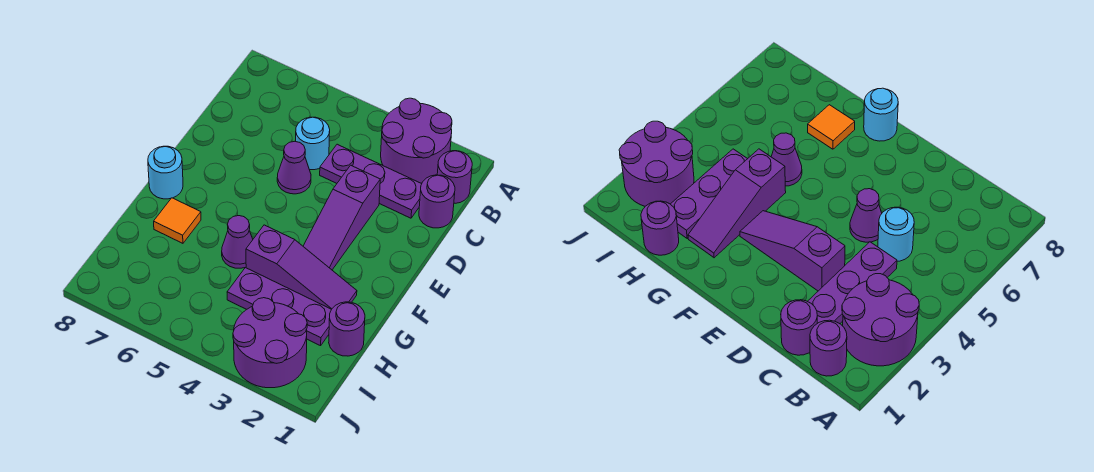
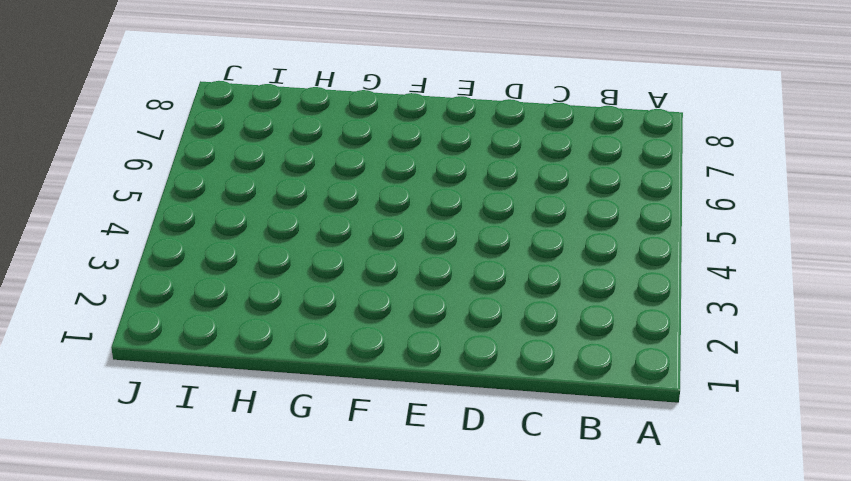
none -> purple round brick A2:B3 level 1
none -> purple round brick B1 level 1
none -> purple round brick C1 level 1

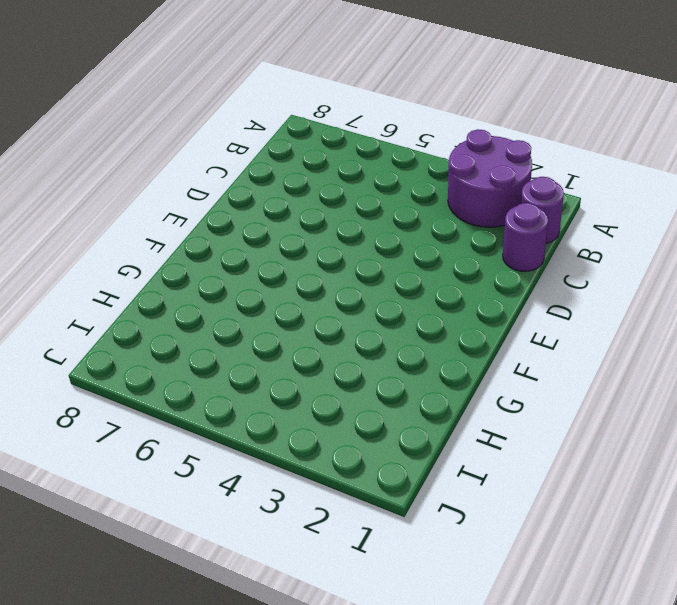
none -> purple plate C2:C4 level 1
none -> cyan round brick C5 level 1
none -> purple slope D3:F3 level 1 top D

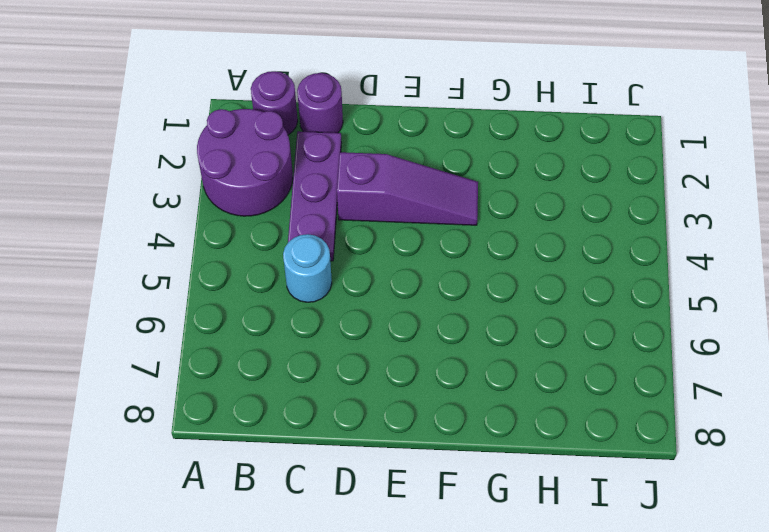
none -> purple cone D5 level 1
none -> cyan round brick F8 level 1
none -> purple slope G2:G4 level 1 top 4

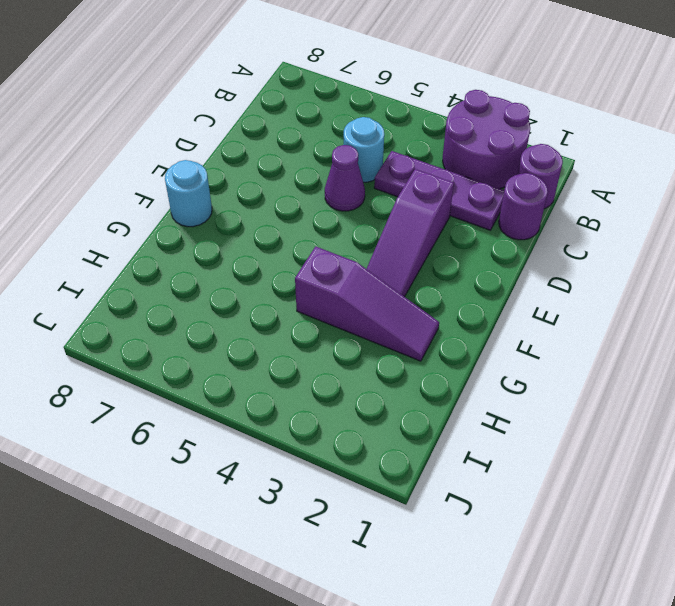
none -> purple cone G5 level 1
none -> orange tile G7 level 1
none -> purple round brick H1 level 1

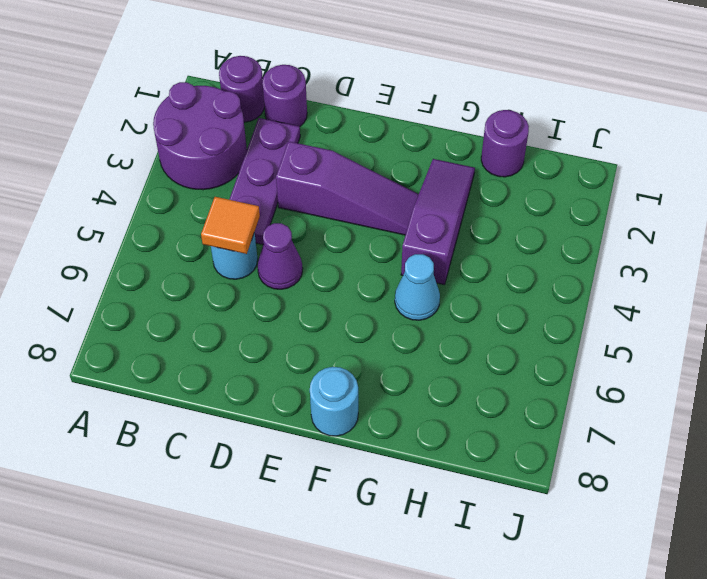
orange tile C5 level 2 -> orange tile G7 level 1
cyan cone G5 level 1 -> purple cone G5 level 1
none -> purple plate H2:H4 level 1
none -> purple round brick I2:J3 level 1

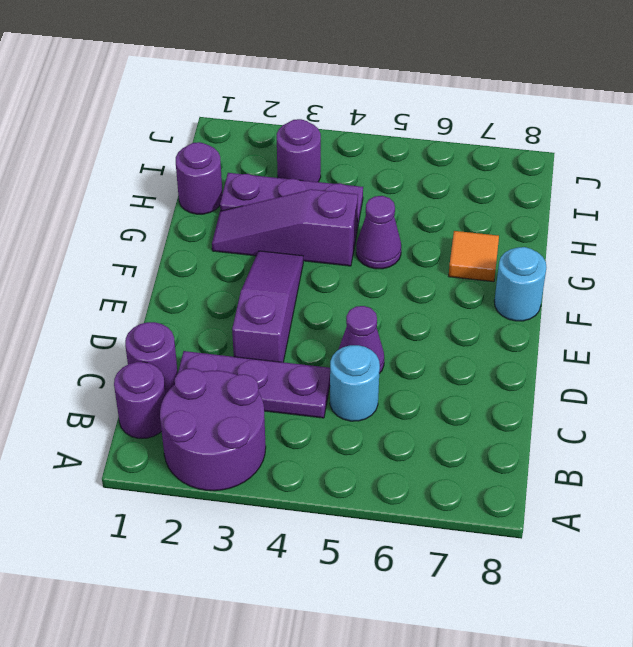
purple round brick I3 level 1 -> purple round brick I2:J3 level 1

